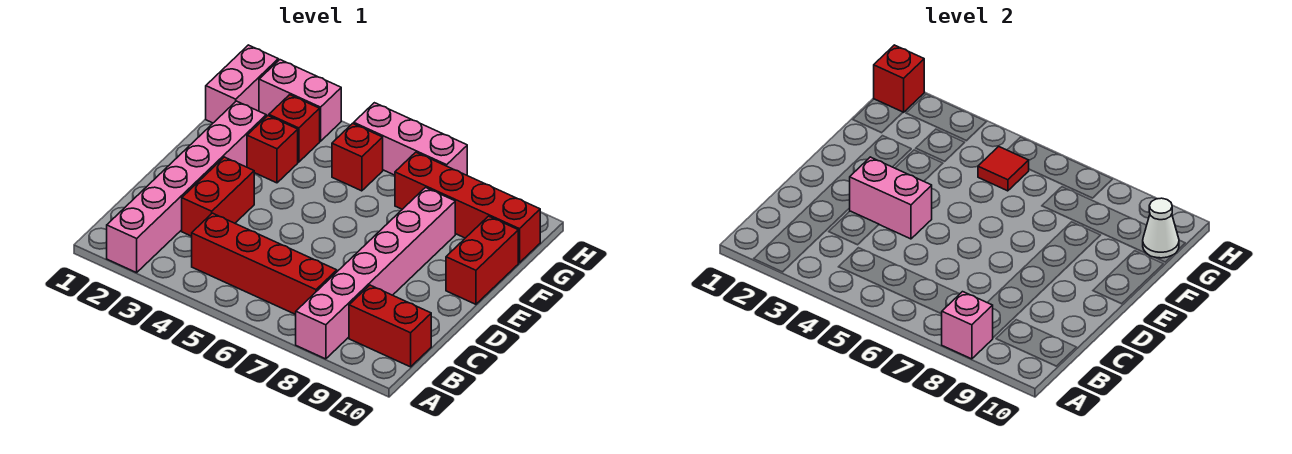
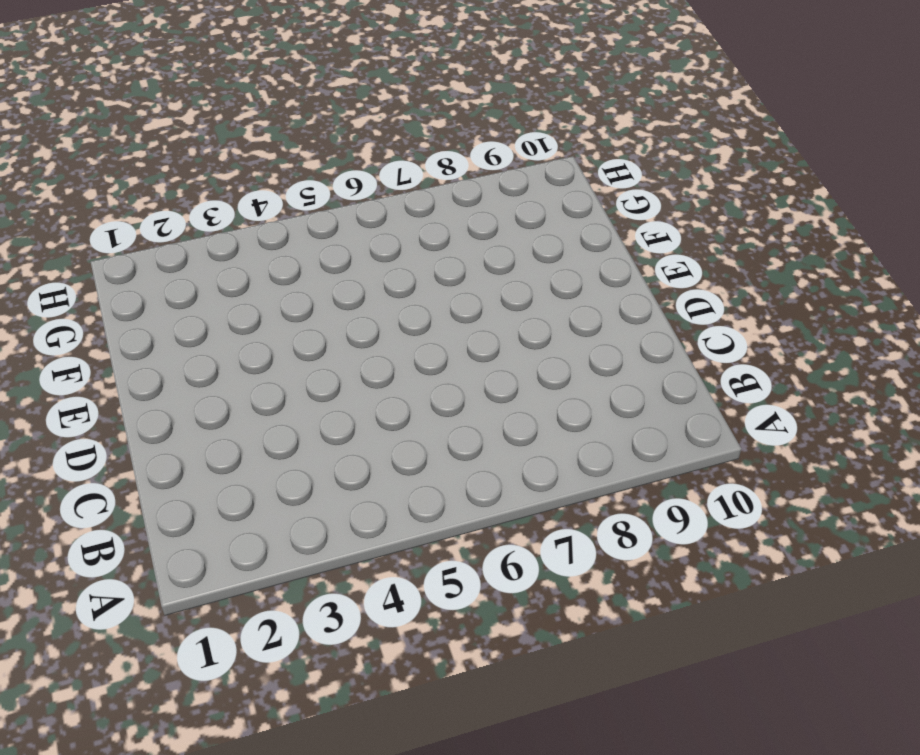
none -> pink brick A2:F2 level 1
none -> pink brick A8:F8 level 1
none -> red brick B4:B7 level 1

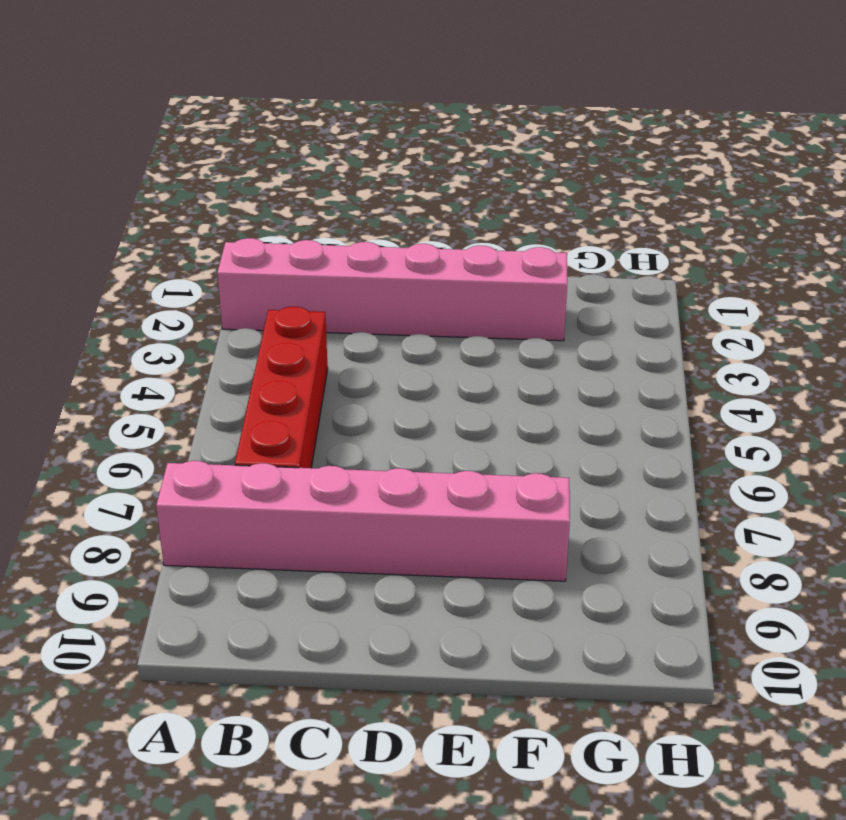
none -> red brick B9:B10 level 1
none -> red brick C3:D3 level 1
none -> red brick E10:F10 level 1

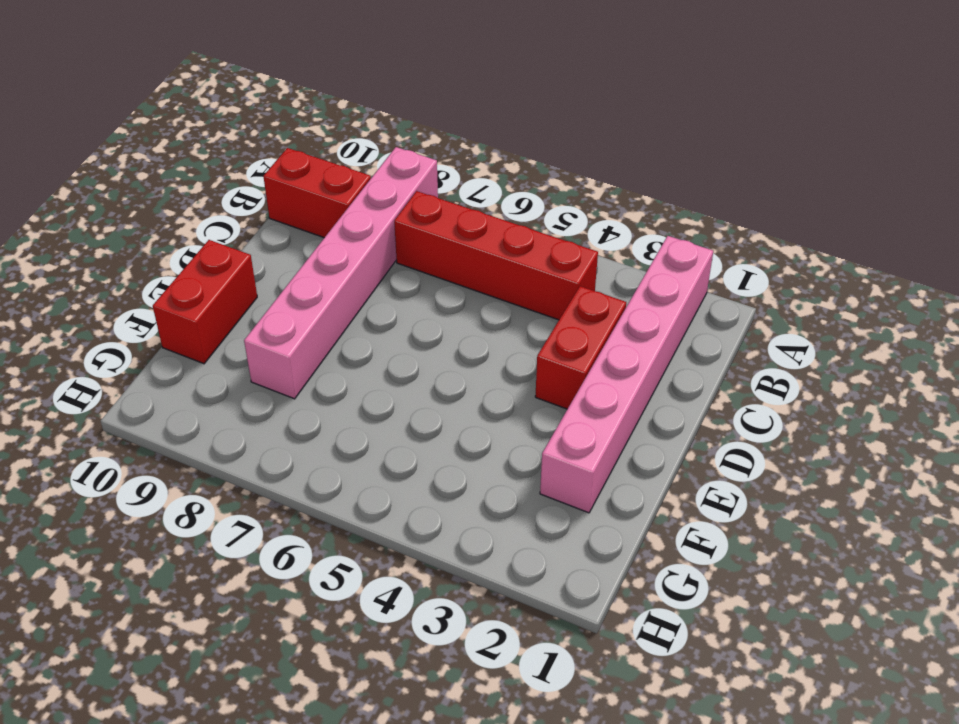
none -> red brick F3 level 1
none -> pink brick G1:H1 level 1
none -> red brick G3 level 1

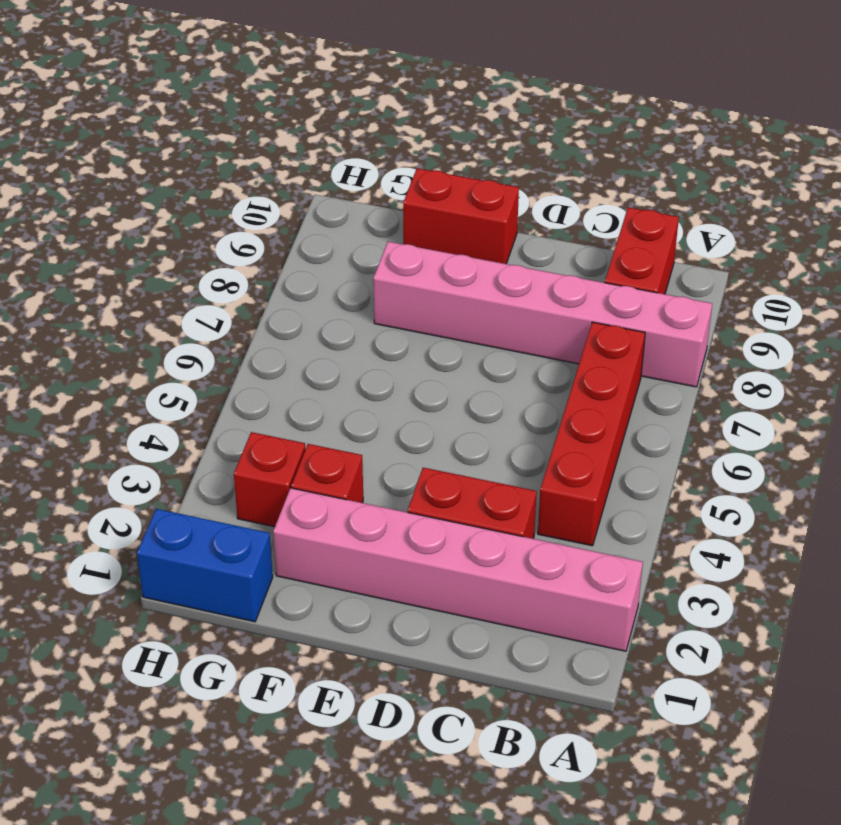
blue brick G1:H1 level 1 -> pink brick G1:H1 level 1
none -> red brick G5 level 1
none -> red brick G7:G10 level 1
none -> pink brick H2:H3 level 1

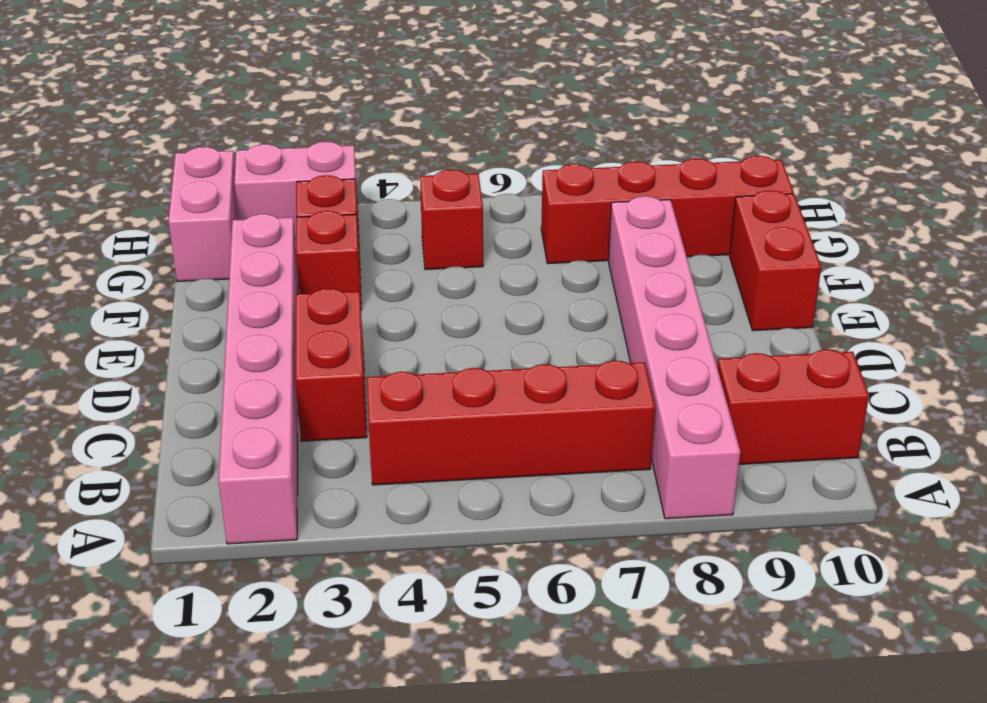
none -> pink brick H5:H7 level 1
none -> pink brick A8 level 2
none -> pink brick D3:D4 level 2

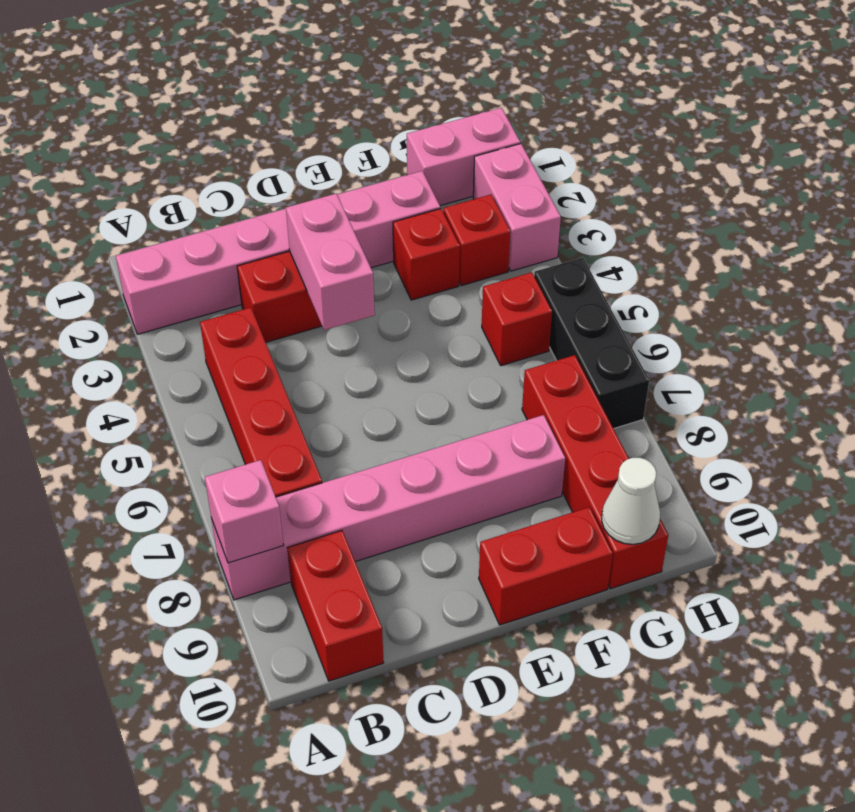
black brick H5:H7 level 1 -> pink brick H5:H7 level 1
none -> red tile G5 level 2
none -> red brick H1 level 2

